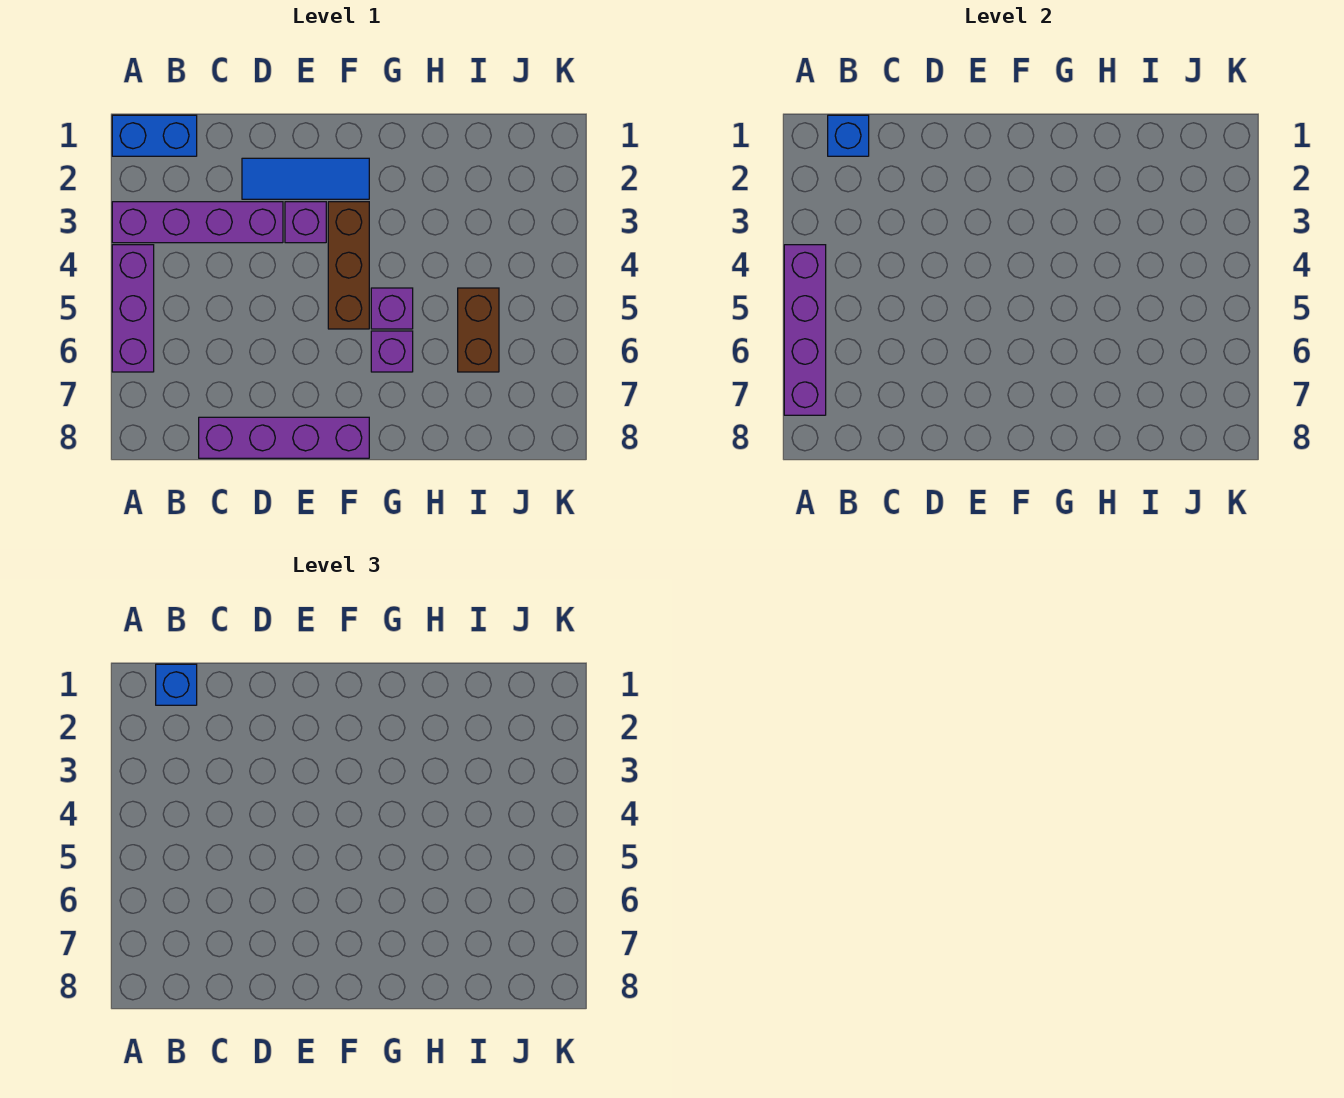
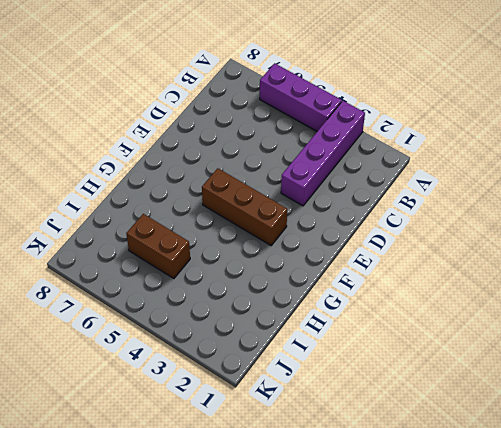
none -> blue brick A1:B1 level 1
none -> purple brick C8:F8 level 1
none -> blue tile D2:F2 level 1

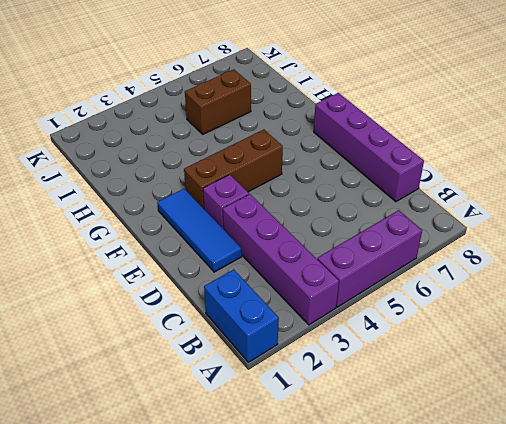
none -> purple brick G5 level 1
none -> purple brick G6 level 1
none -> purple brick A4:A7 level 2

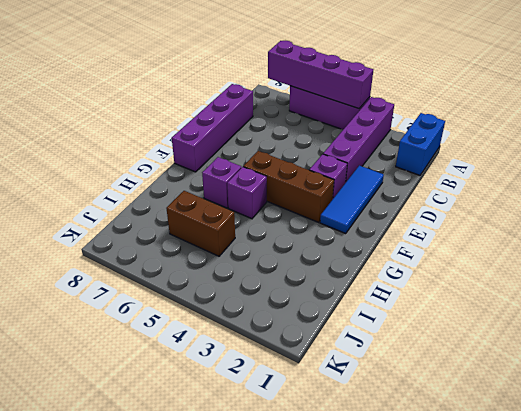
none -> blue brick B1 level 2
none -> blue brick B1 level 3

